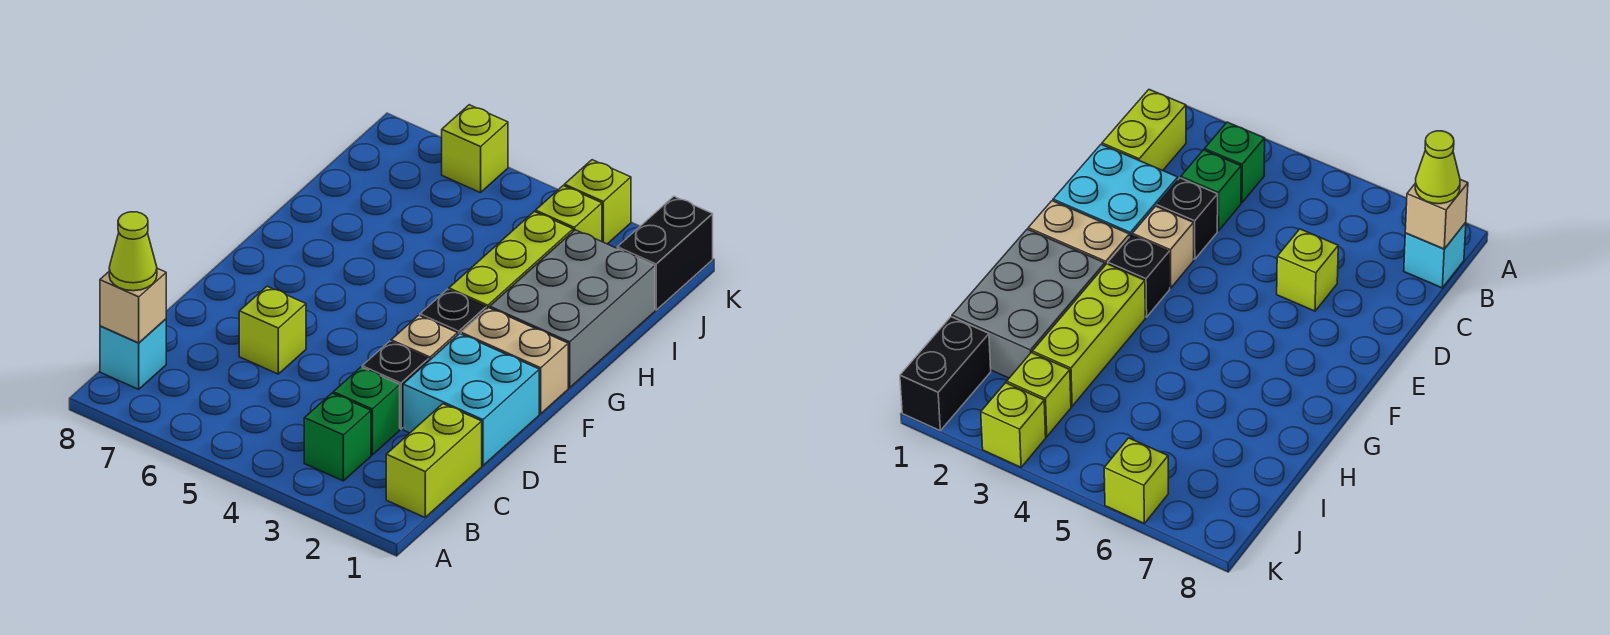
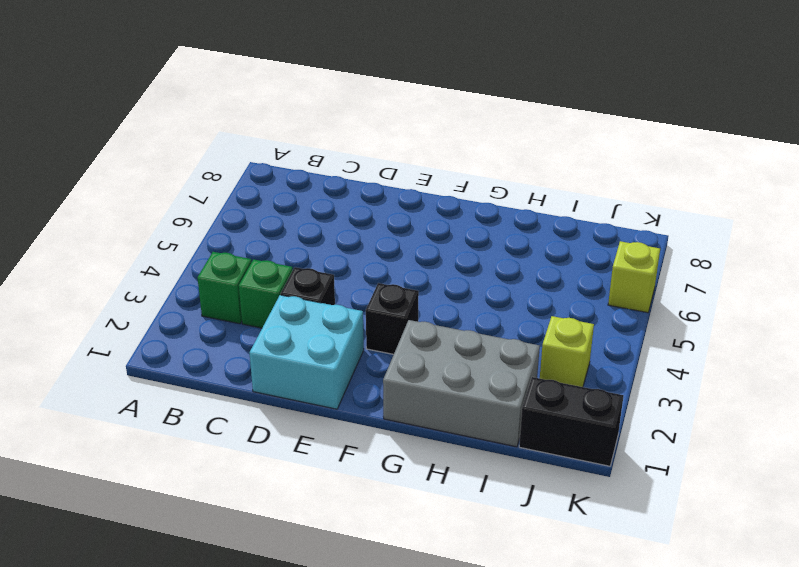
none -> lime brick B1:C1 level 1
none -> cyan brick B8 level 1
none -> lime brick D6 level 1

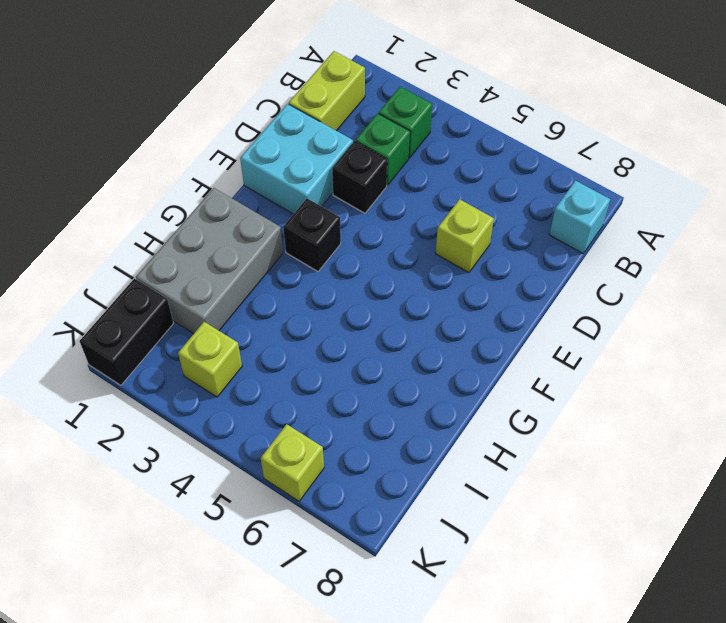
none -> tan brick E3 level 1
none -> tan brick F1:F2 level 1
none -> lime brick G3:I3 level 1

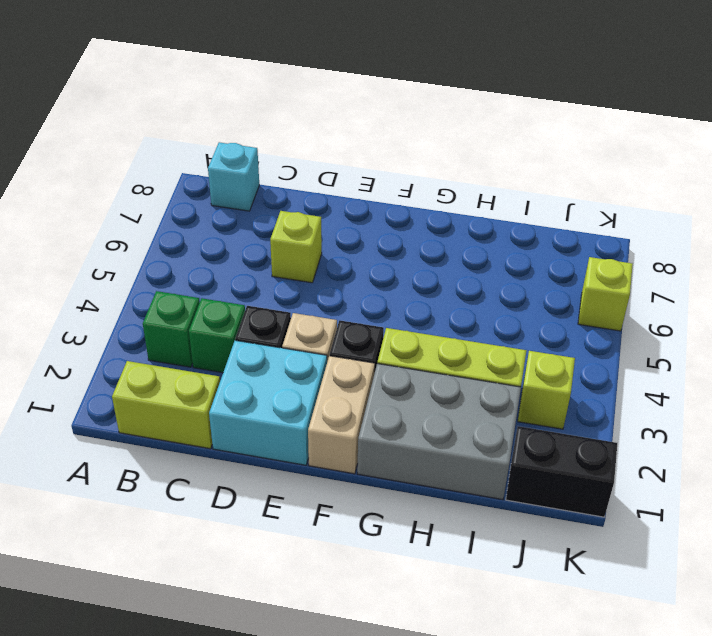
none -> lime brick K3 level 1
none -> tan brick B8 level 2
none -> lime cone B8 level 3

